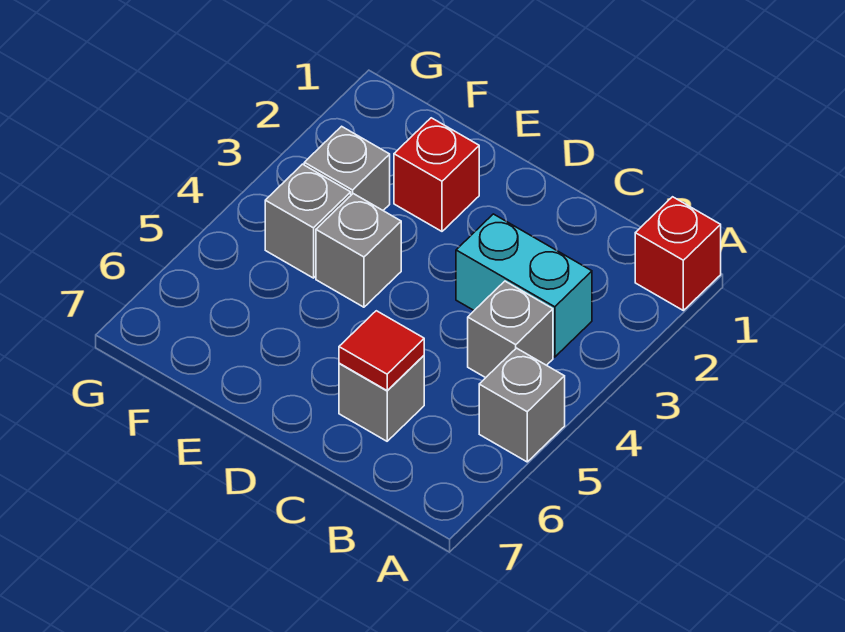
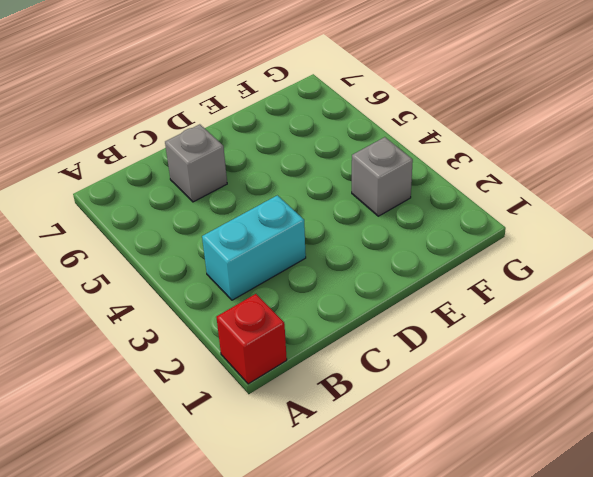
none -> grey brick A5 level 1
none -> grey brick B4 level 1

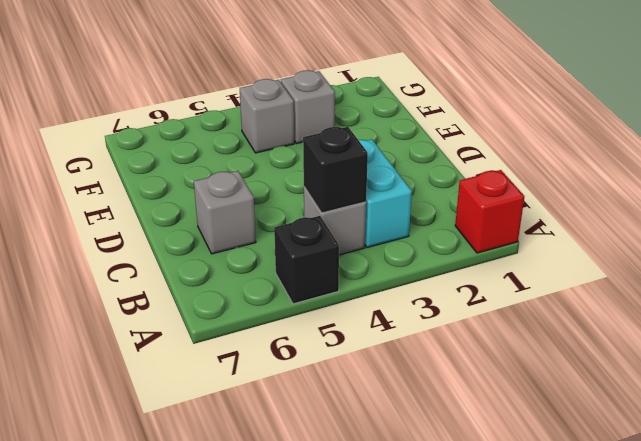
black brick A5 level 1 -> grey brick A5 level 1
black brick B4 level 2 -> none
none -> red brick E2 level 1
none -> grey brick E4 level 1

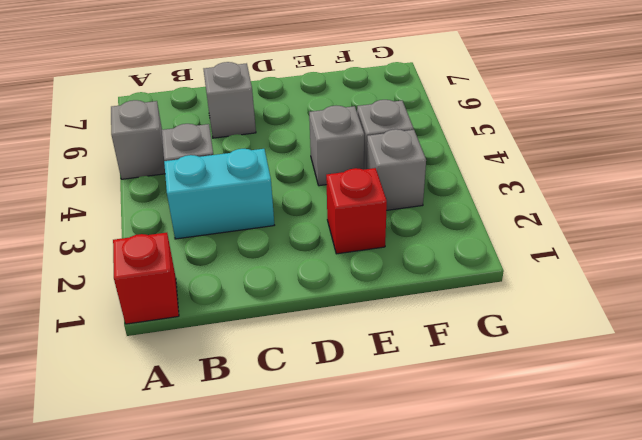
none -> red tile C6 level 2

